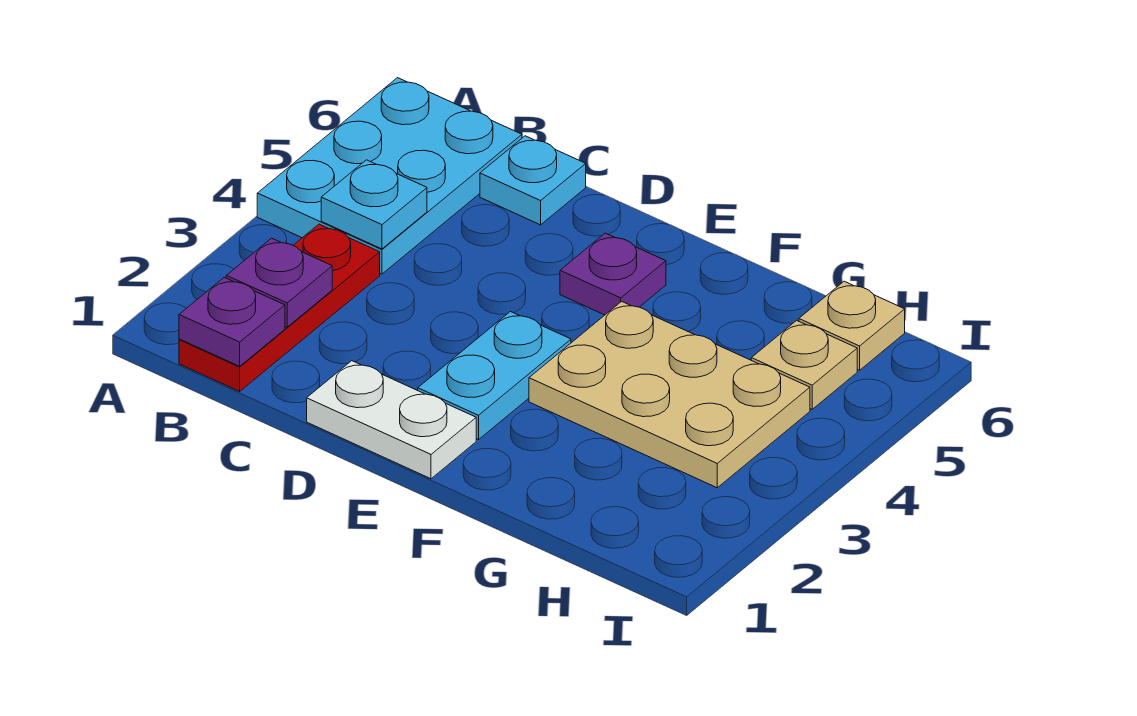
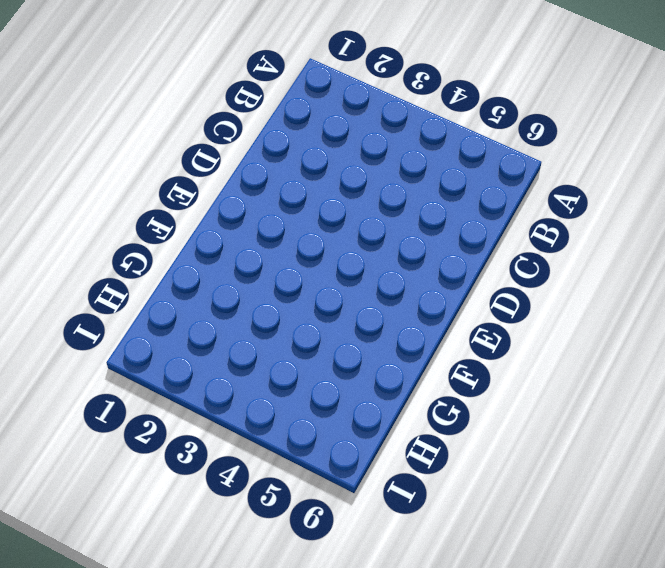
none -> cyan plate A4:B6 level 1
none -> red plate B1:B3 level 1
none -> cyan plate C6 level 1

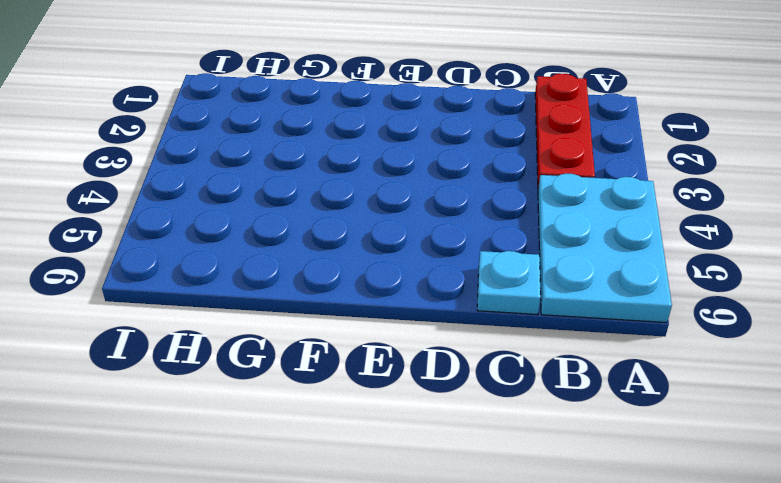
none -> white plate D1:E1 level 1
none -> cyan plate E2:E3 level 1
none -> purple plate E5 level 1

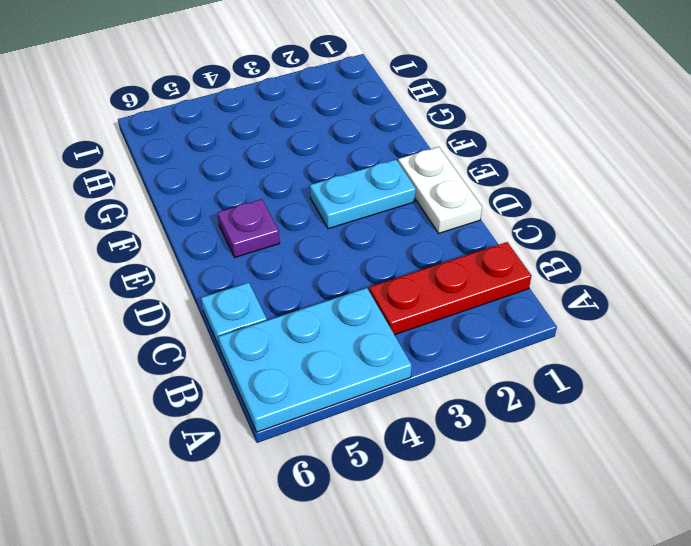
none -> tan plate F3:H4 level 1
none -> tan plate H5 level 1
none -> tan plate H6 level 1

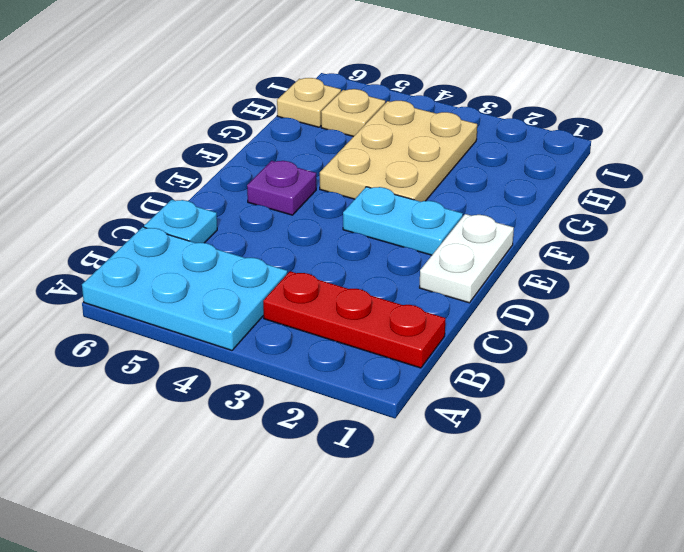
none -> purple plate B1 level 2
none -> purple plate B2 level 2
none -> cyan plate B4 level 2

